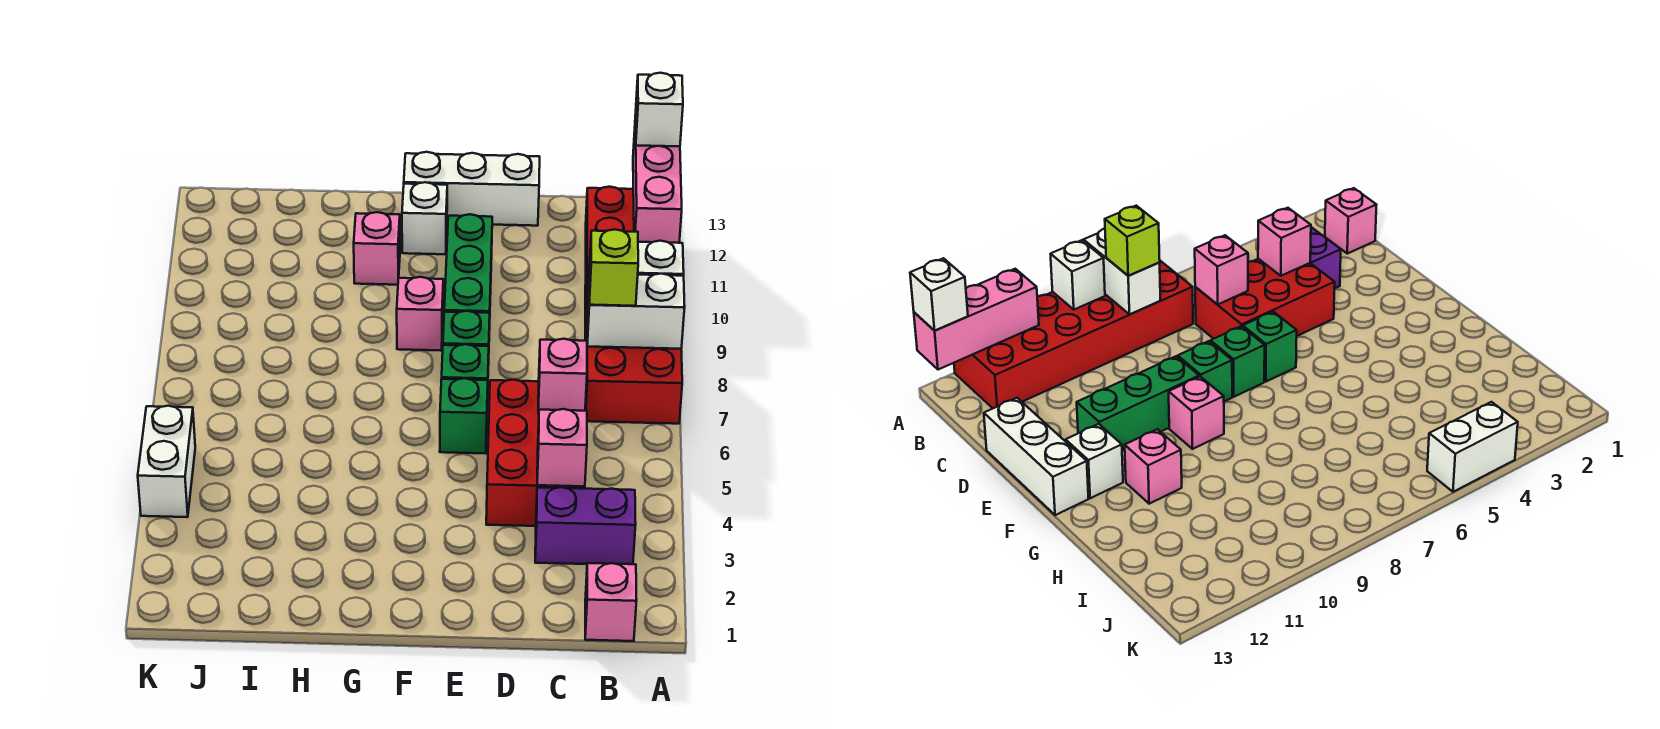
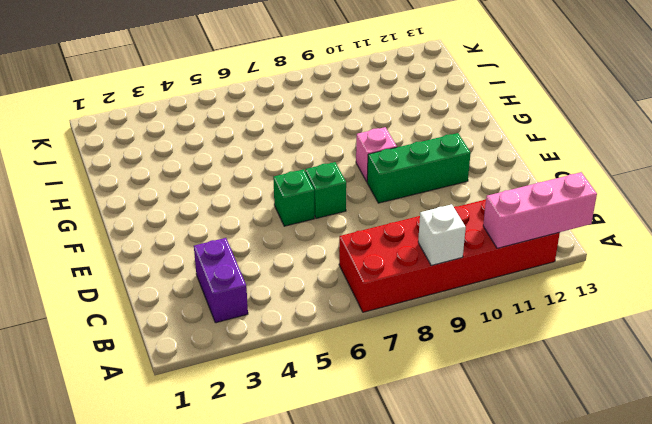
none -> pink brick B1 level 1
none -> red brick C4:D6 level 1
none -> white brick D13:F13 level 1

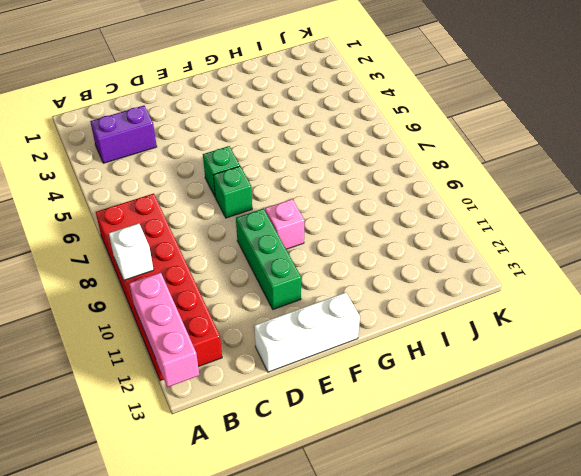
none -> pink brick B1 level 1
none -> red brick C4:D6 level 1
none -> green brick E8 level 1

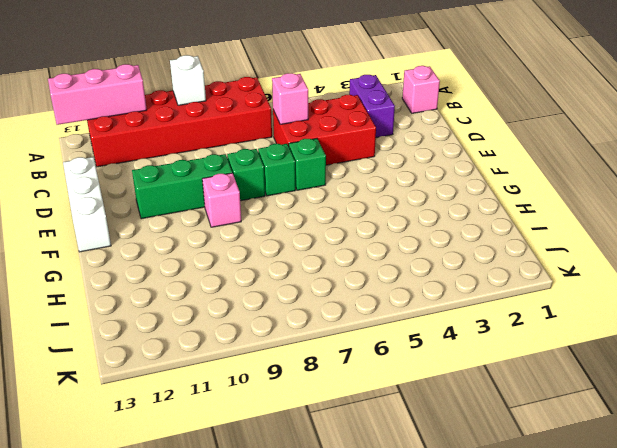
none -> white brick F12 level 1
none -> pink brick G11 level 1
none -> white brick K4:K5 level 1

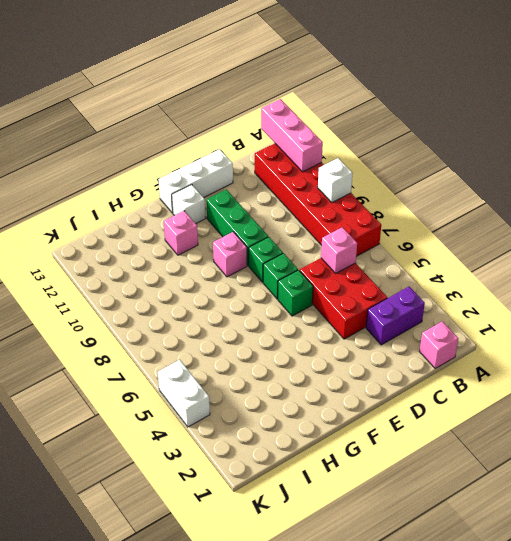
none -> white brick A8:B8 level 2
none -> pink brick C4 level 2
none -> white brick A13 level 3

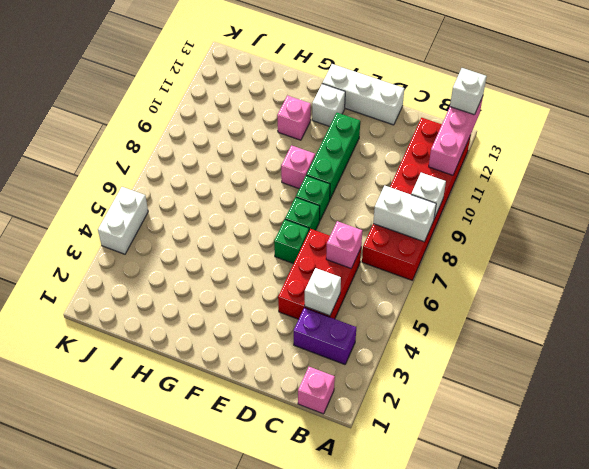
white brick C4 level 2 -> pink brick C4 level 2
none -> lime brick B8 level 3

